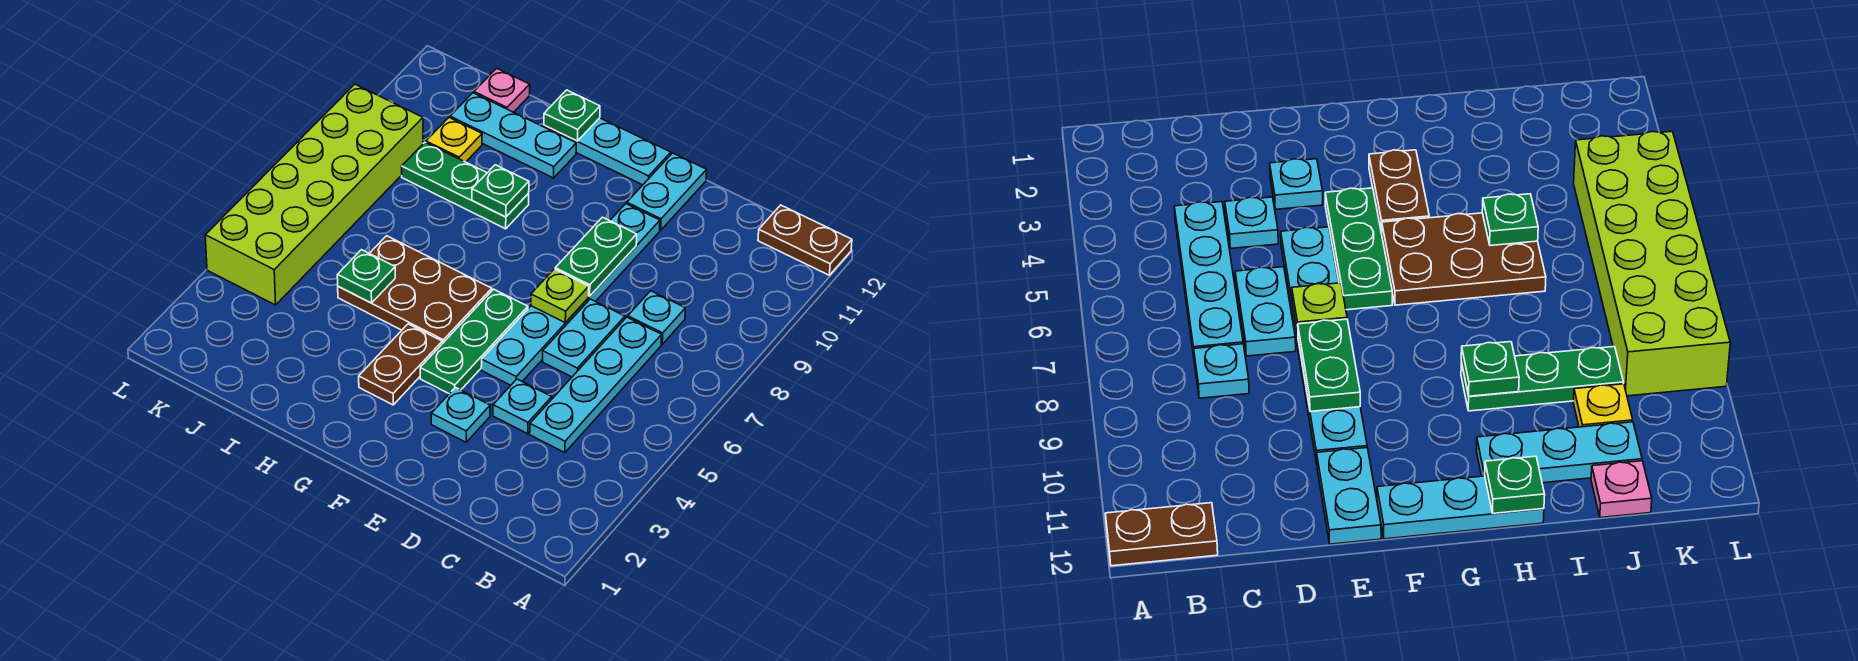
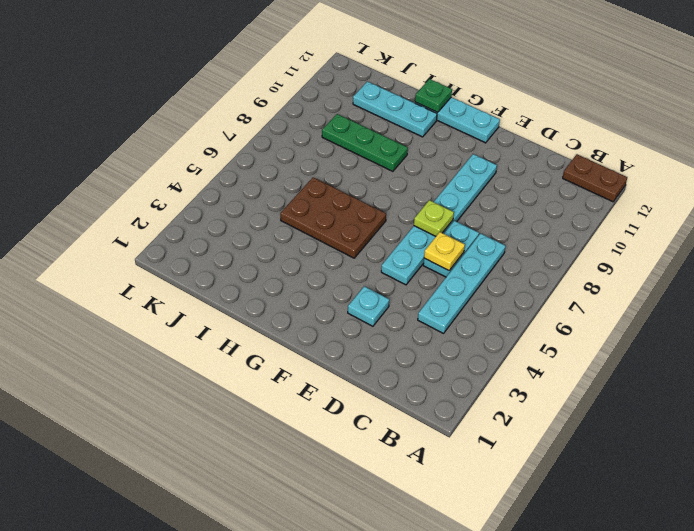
yellow plate D6 level 2 -> yellow plate J10 level 1
none -> cyan plate C8 level 1
none -> cyan plate D4 level 1
none -> cyan plate E11:E12 level 1

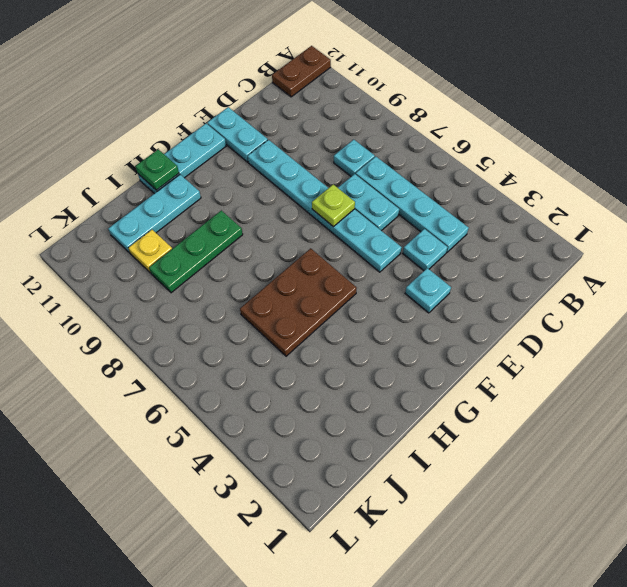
none -> green plate F4:F6 level 1
none -> brown plate G3:G4 level 1
none -> pink plate J12 level 1

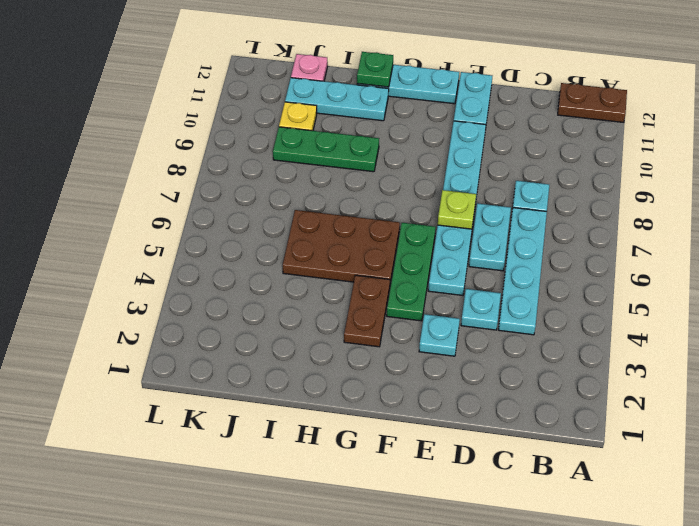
none -> lime brick K4:L9 level 1
none -> green plate E8:E9 level 2
none -> green plate H9 level 2

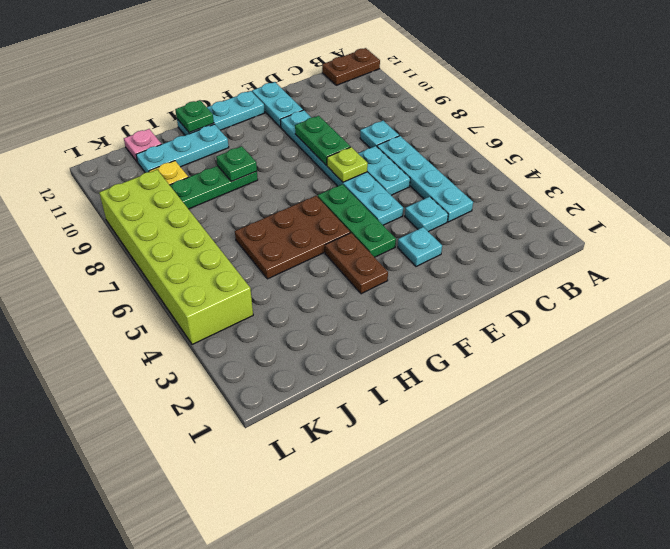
none -> green plate I5 level 2

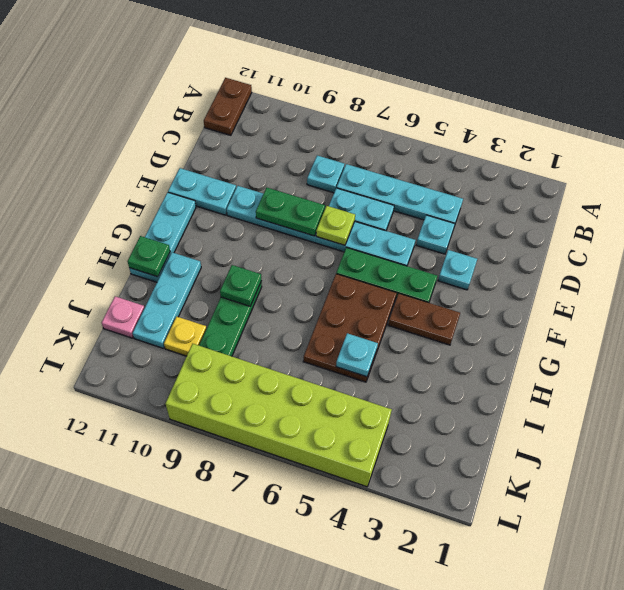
cyan plate I5 level 2 -> green plate I5 level 2

